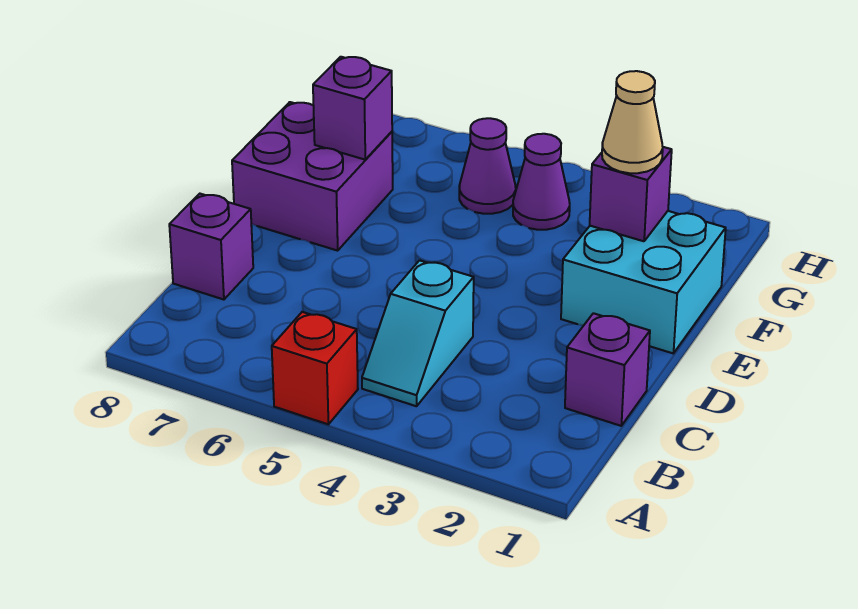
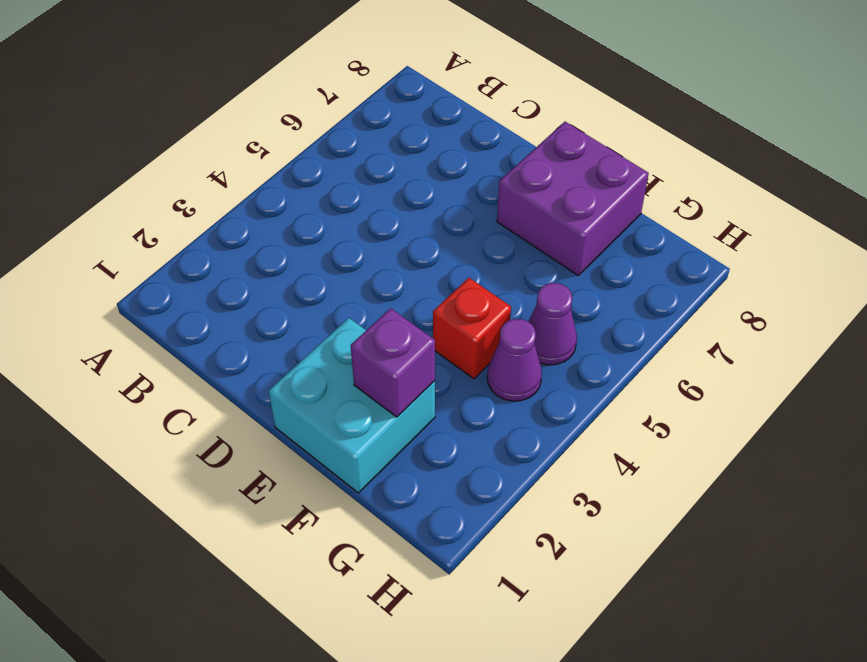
red brick F4 level 1 -> red brick A5 level 1
none -> cyan slope B4:C4 level 1 top C
none -> purple brick C1 level 1

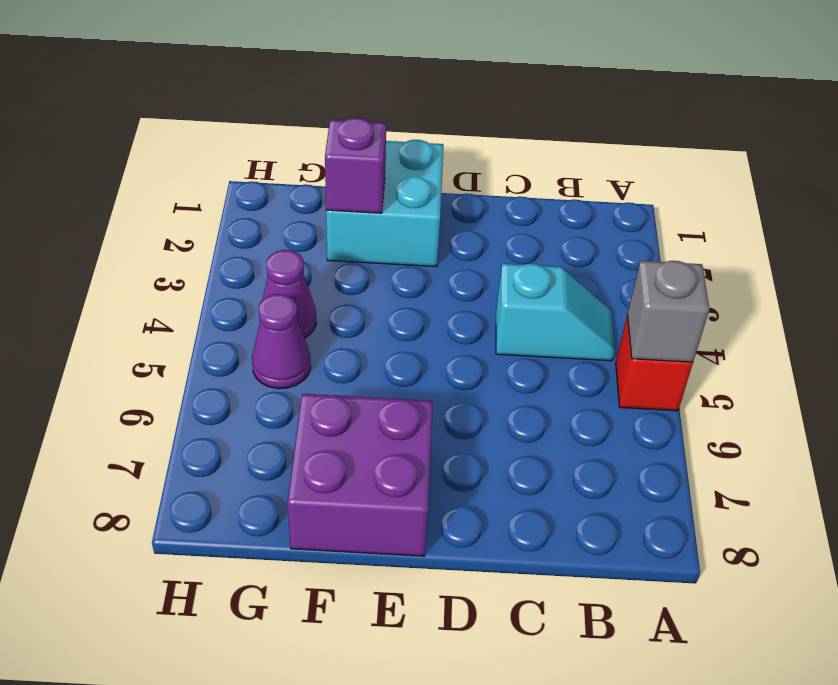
grey brick A5 level 2 -> none
none -> purple brick C1 level 1
none -> purple brick C8 level 1

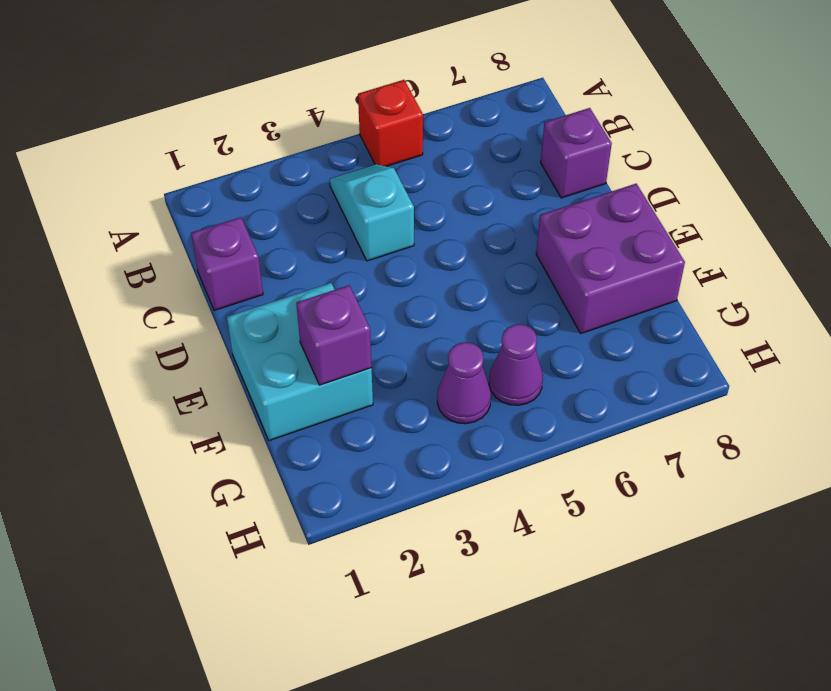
none -> purple brick F7 level 2
none -> tan cone F2 level 3

